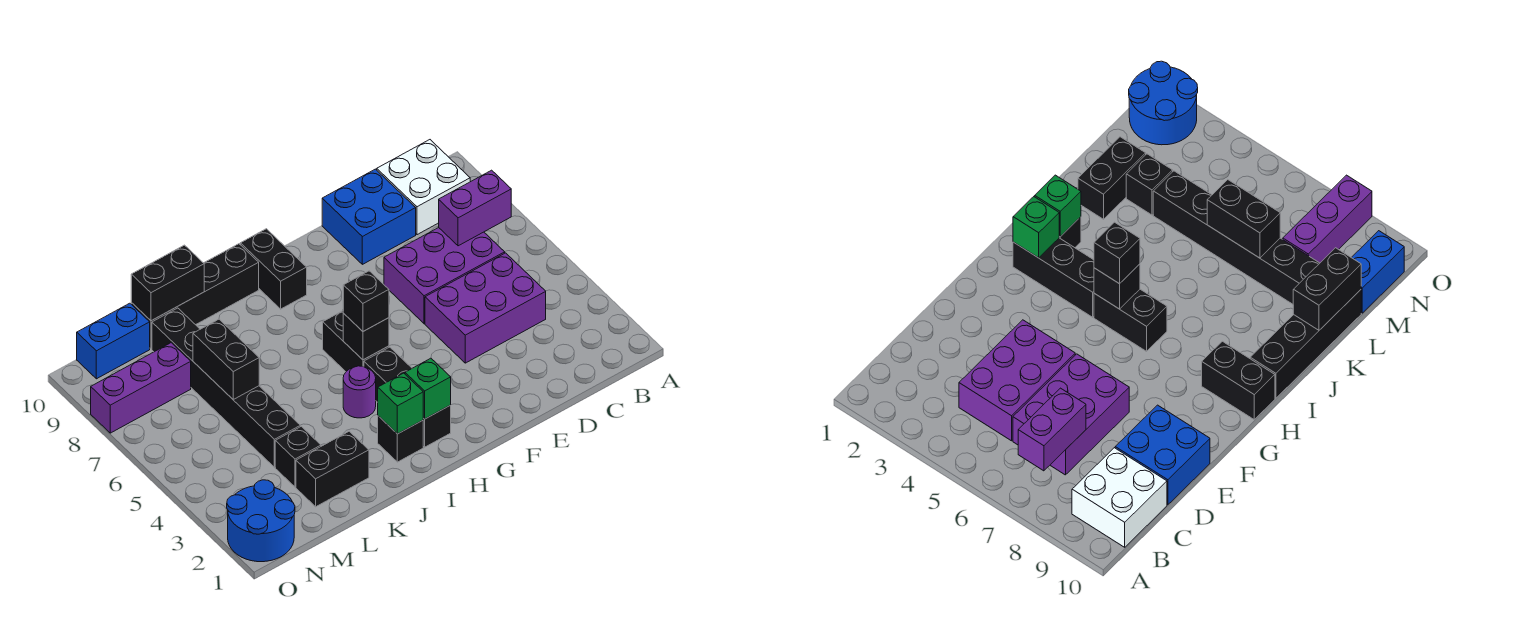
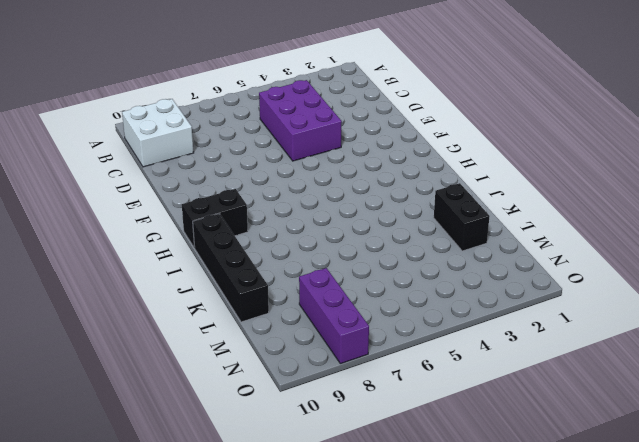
none -> purple brick C6:E7 level 1
none -> blue brick D9:E10 level 1
none -> black brick H2:H4 level 1

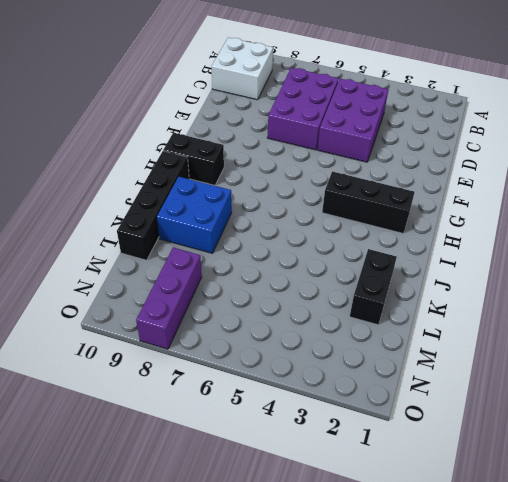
blue brick J8:K9 level 1 -> blue brick D9:E10 level 1
none -> black brick H5:H6 level 1
none -> black brick I2 level 1
none -> purple round brick I4 level 1

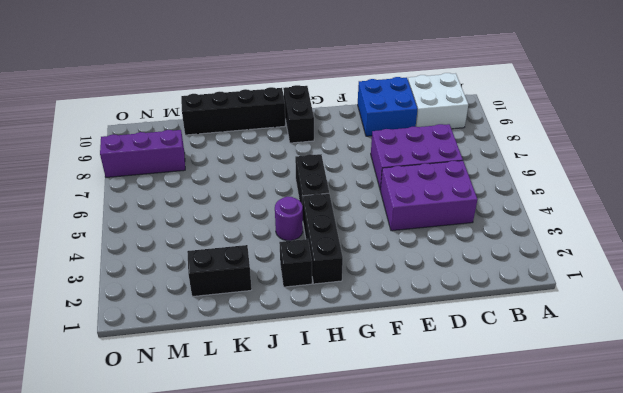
none -> black brick L3 level 1
none -> black brick L4:L9 level 1
none -> blue brick M10:N10 level 1

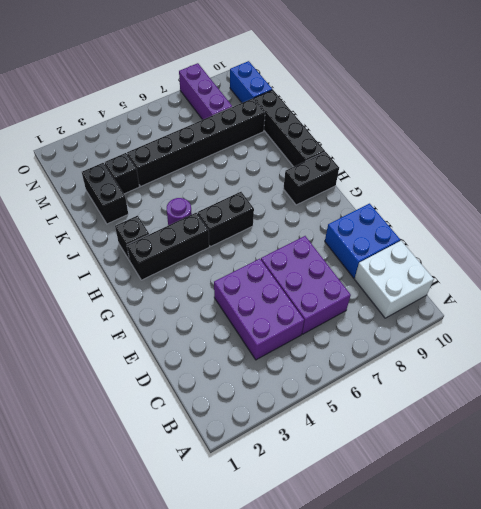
none -> blue round brick N1:O2 level 1
none -> purple brick B7:C7 level 2
none -> green brick H2 level 2

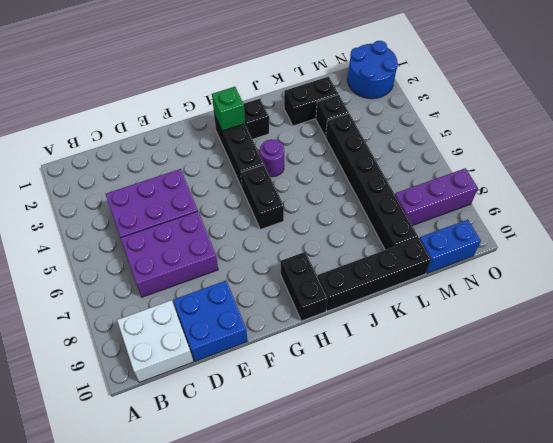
none -> purple brick B7:C7 level 2
none -> black brick H5 level 2
none -> green brick I2 level 2

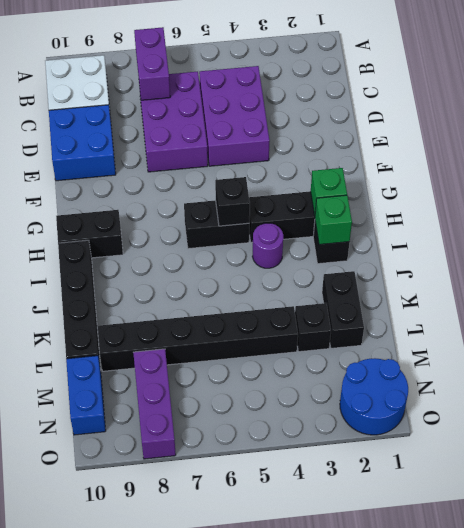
none -> black brick K10:L10 level 2
none -> black brick L6:L7 level 2
none -> black brick H5 level 3

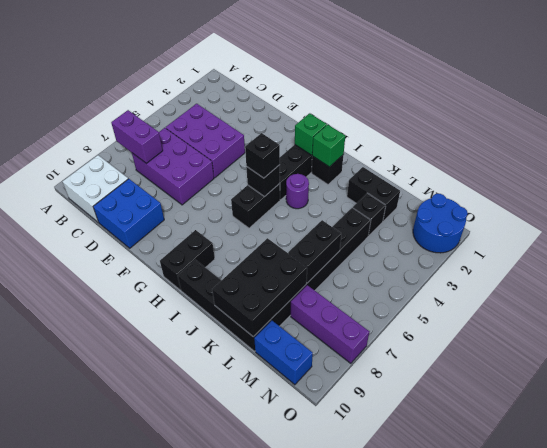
black brick K8:L10 level 2 -> black brick K10:L10 level 2

